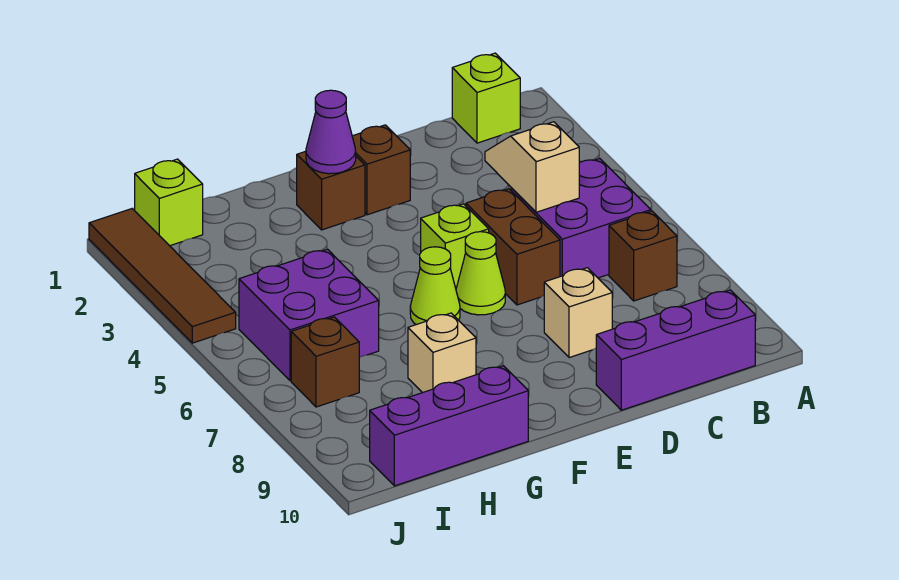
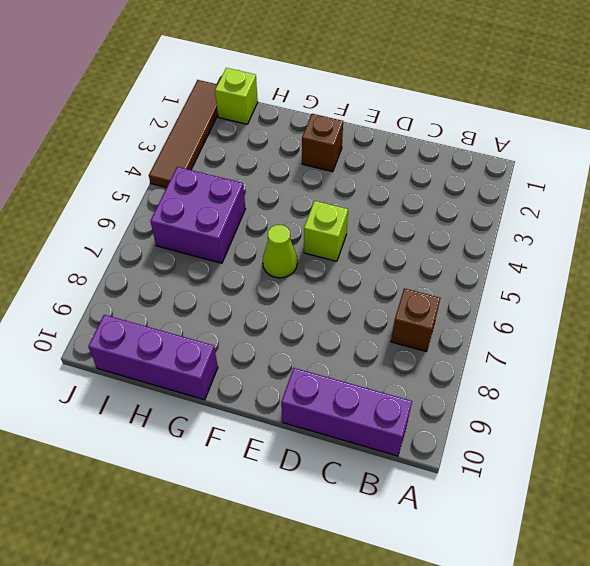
none -> lime brick B1 level 1
none -> purple brick B5:C6 level 1
none -> brown brick D5:D6 level 1

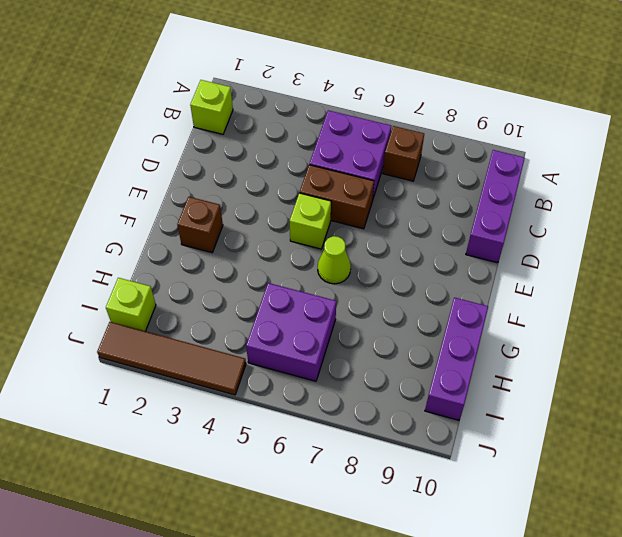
none -> tan brick D8 level 1
none -> brown brick E2 level 1
none -> lime cone E6 level 1

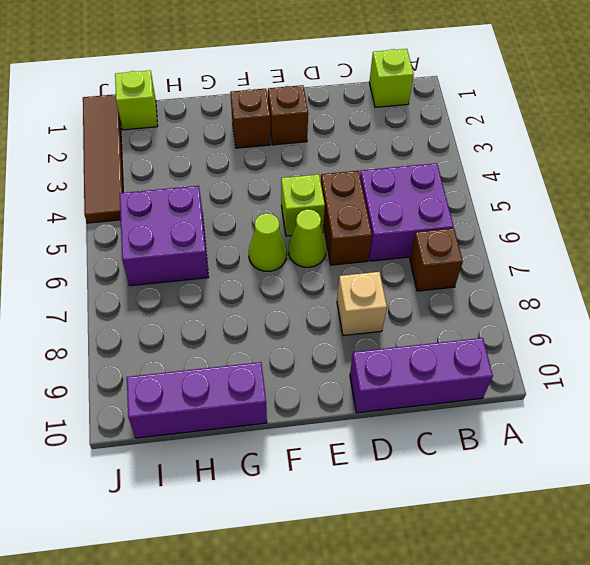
none -> tan brick G8 level 1
none -> brown brick I7 level 1
none -> tan slope C4:C5 level 2 top 5

